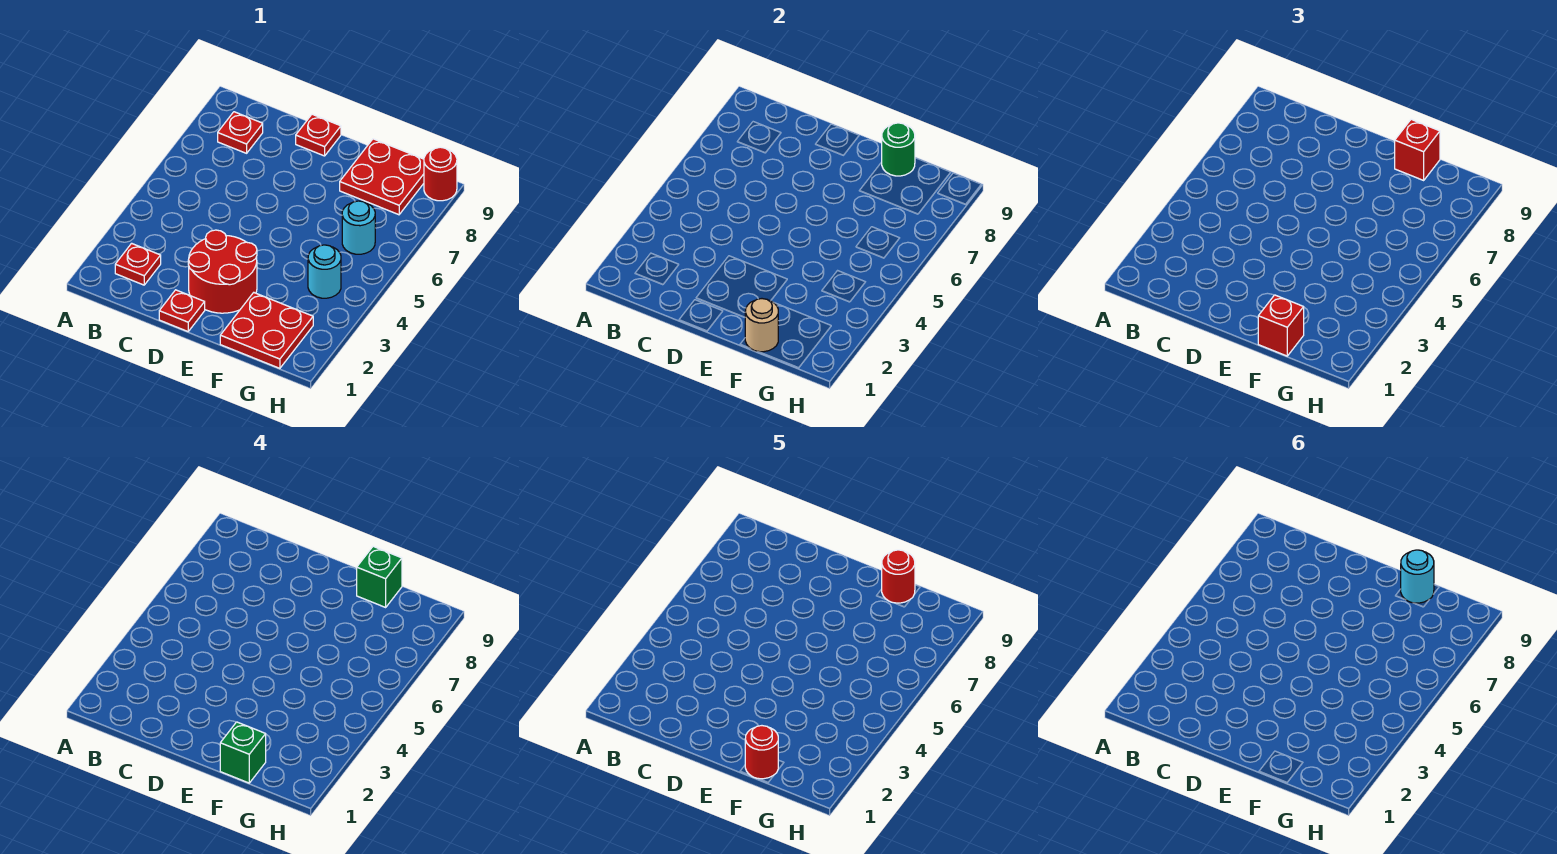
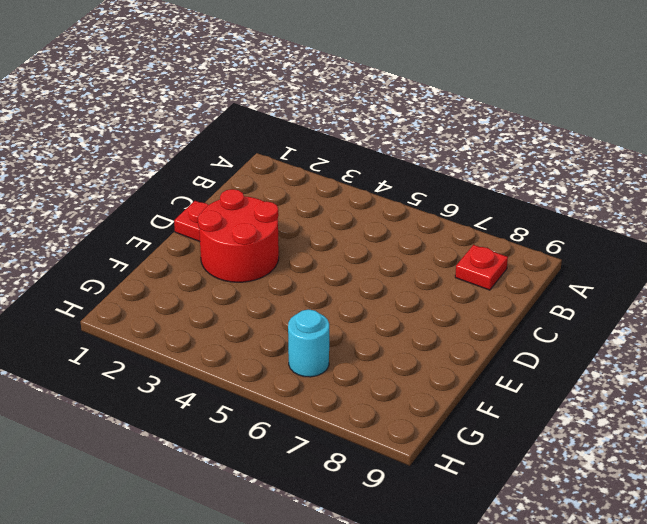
none -> red plate B2 level 1
none -> red plate D9 level 1
none -> red plate F1:G2 level 1

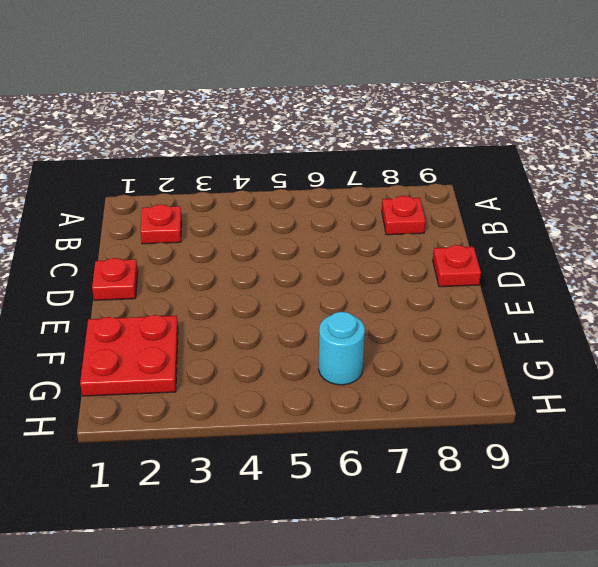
none -> red round brick D2:E3 level 1
none -> red plate F8:G9 level 1
none -> cyan round brick G4 level 1

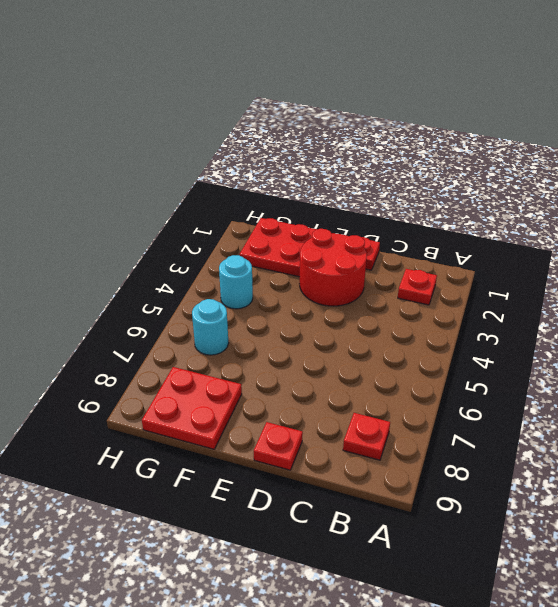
none -> red round brick H9 level 1
none -> tan round brick F1 level 2
none -> green round brick F9 level 2

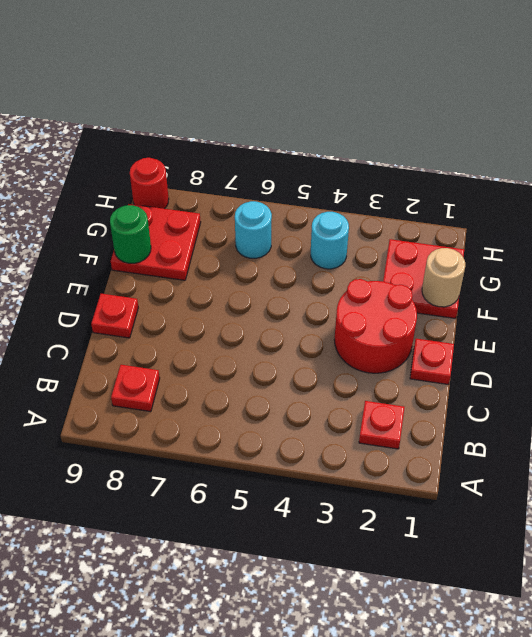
none -> red brick F1 level 3
none -> red brick F9 level 3
none -> green brick F1 level 4

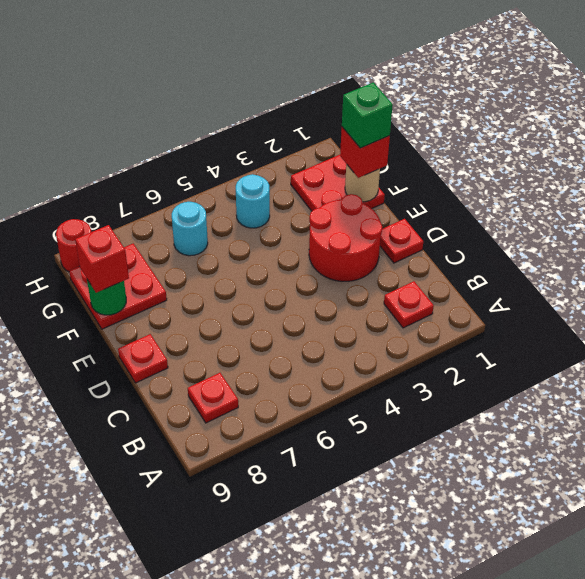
none -> green brick F9 level 4
none -> red round brick F1 level 5
none -> red round brick F9 level 5

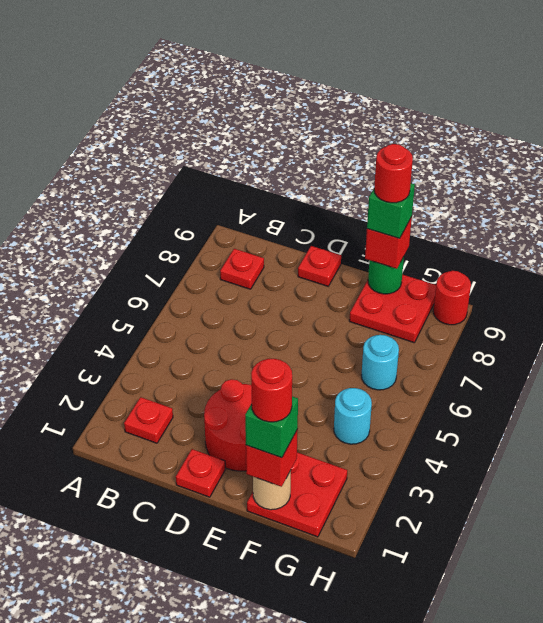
none -> cyan round brick F9 level 6

